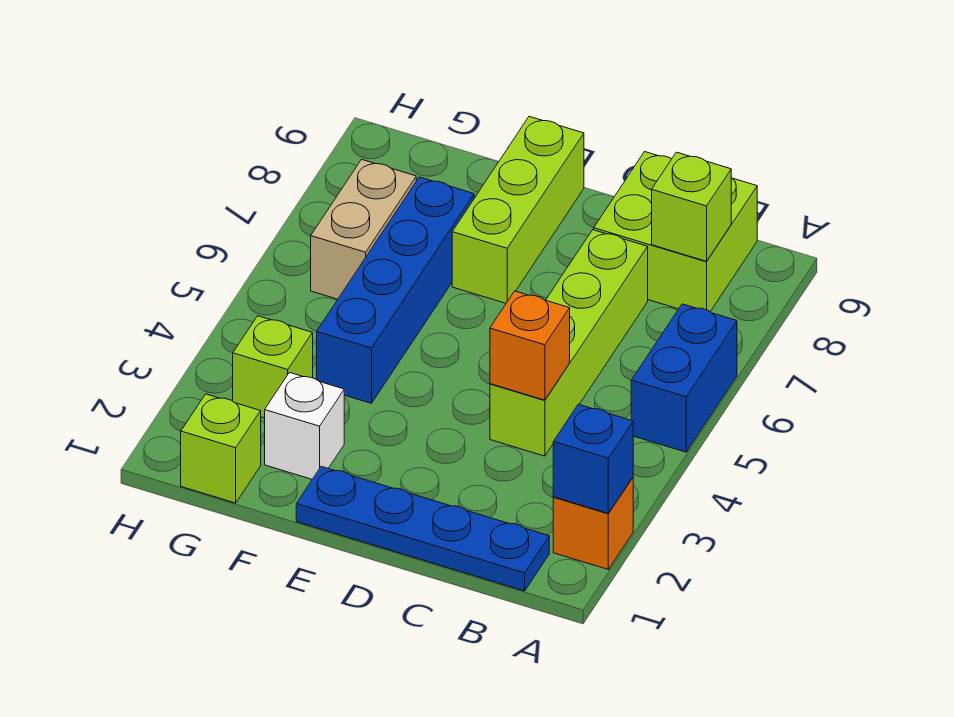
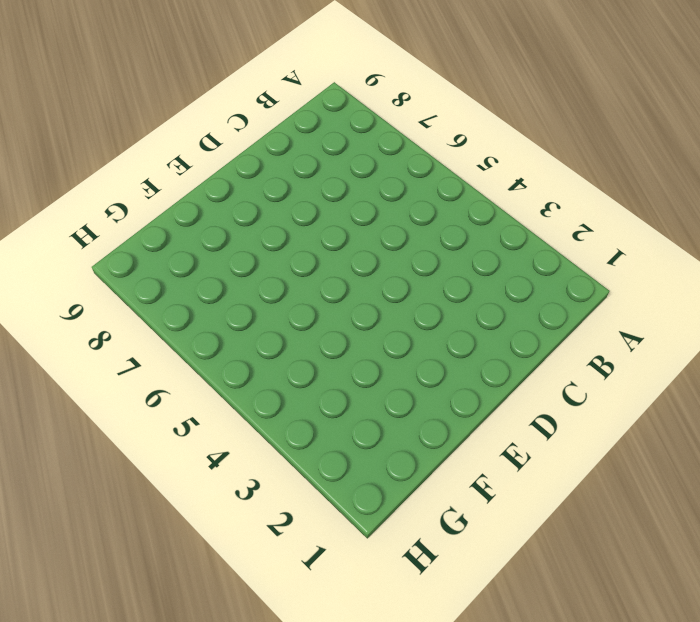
none -> orange brick A2 level 1
none -> blue brick A5:A6 level 1
none -> blue plate B1:E1 level 1

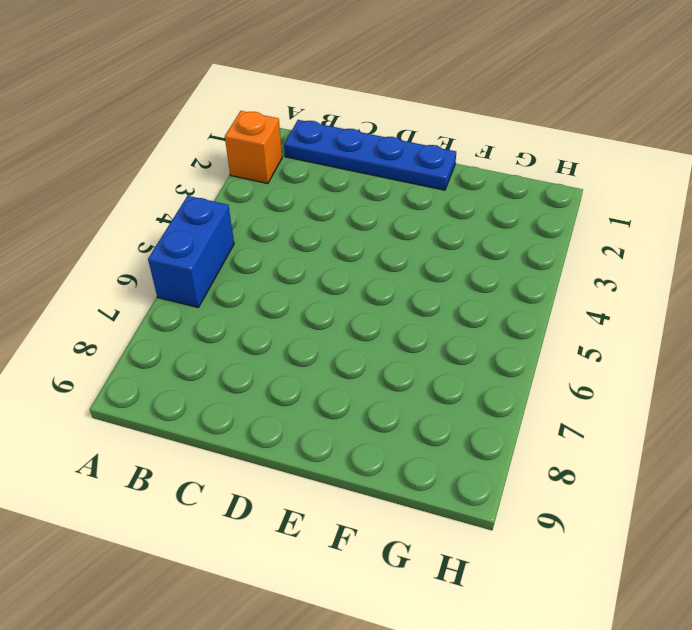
none -> lime brick B8:C9 level 1
none -> lime brick C4:C7 level 1
none -> lime brick E7:E9 level 1

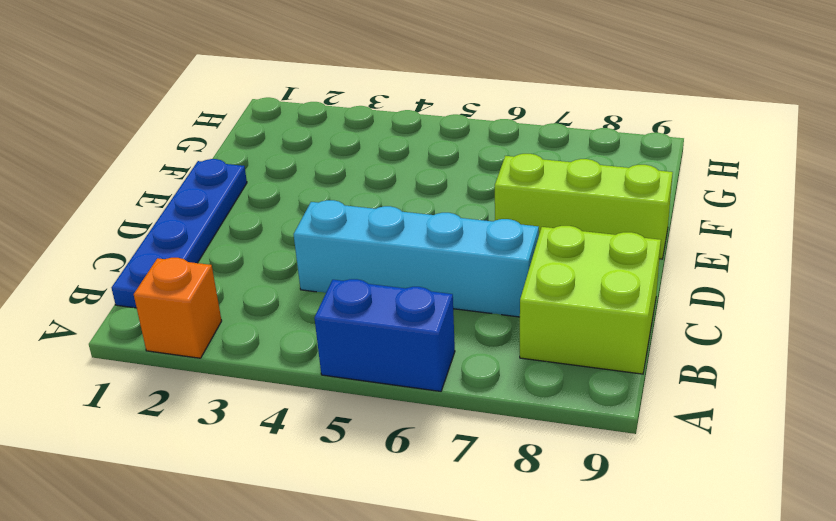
cyan brick C4:C7 level 1 -> lime brick C4:C7 level 1
none -> white brick F2 level 1
none -> blue brick F4:F7 level 1
none -> lime brick G1 level 1

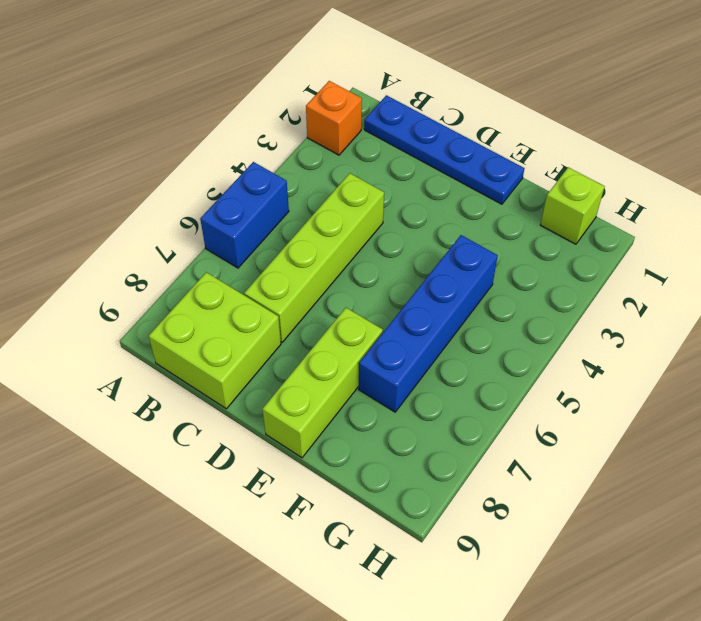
none -> white brick F2 level 1
none -> lime brick G3 level 1
none -> tan brick G6:G7 level 1

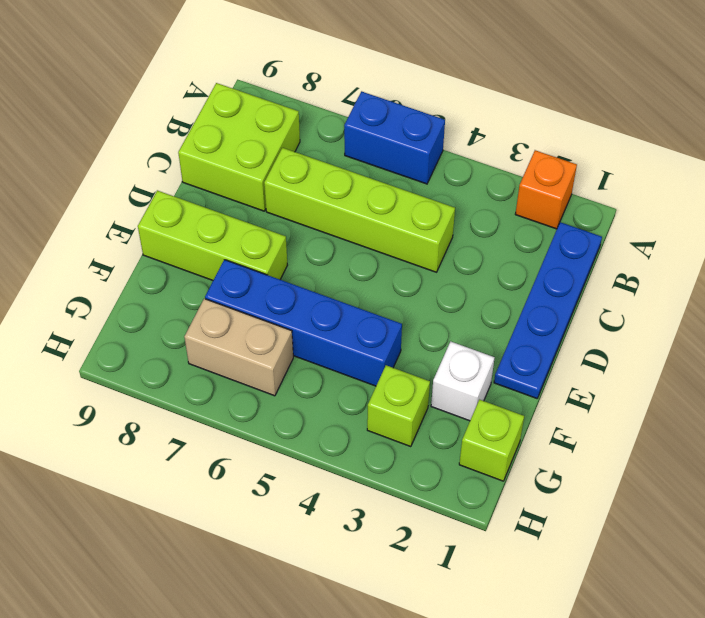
none -> blue brick A2 level 2
none -> lime brick B8 level 2
none -> orange brick C4 level 2

